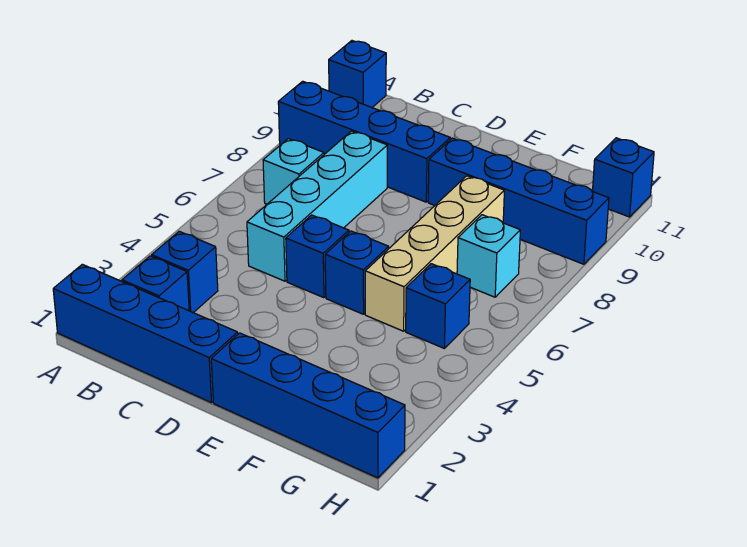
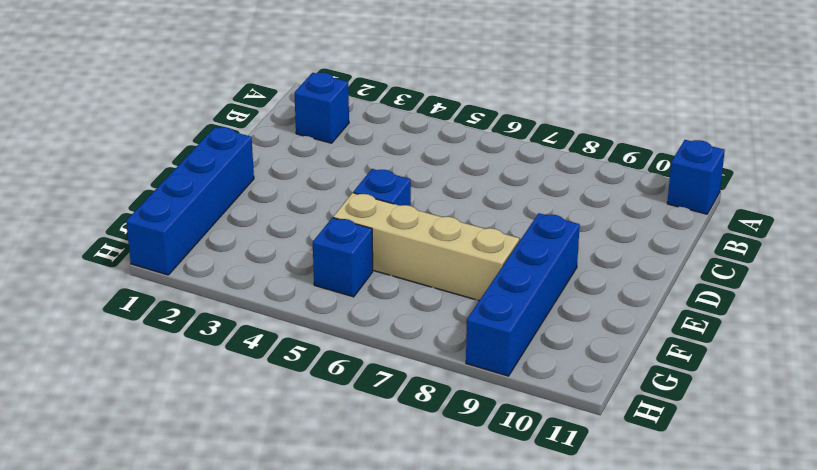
none -> blue brick A1:D1 level 1
none -> blue brick A9:D9 level 1
none -> blue brick B3 level 1

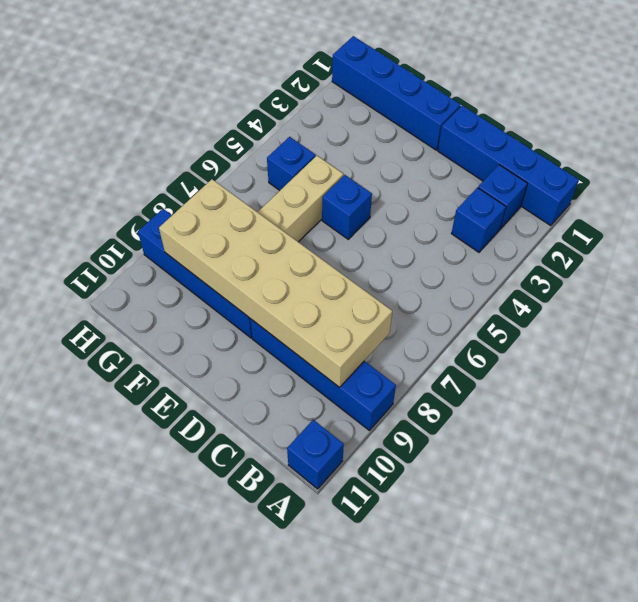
tan brick B8:G9 level 2 -> none
none -> cyan brick B7 level 1
none -> cyan brick C5:C8 level 1
none -> blue brick D5 level 1

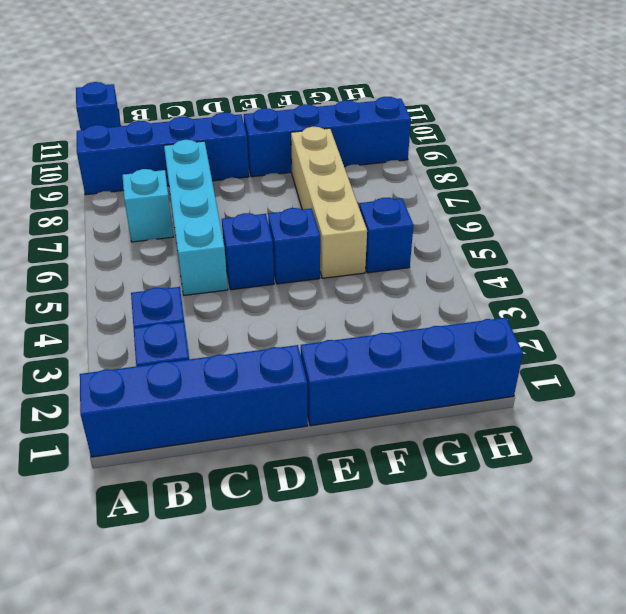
none -> cyan brick G7 level 1
none -> blue brick H11 level 1

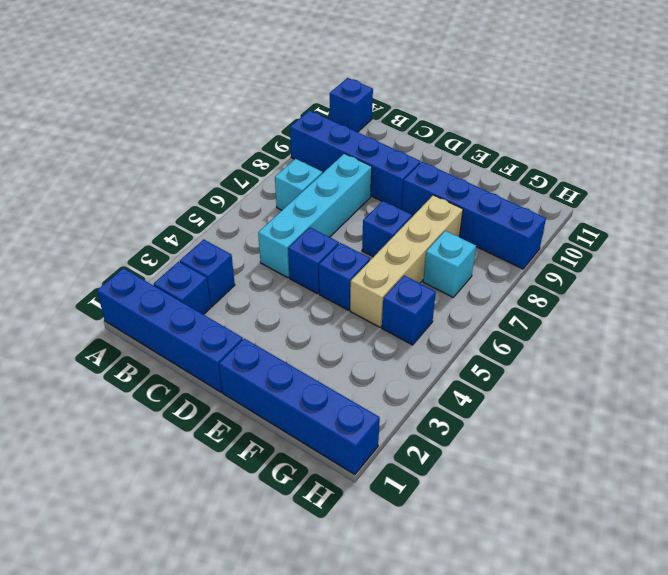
blue brick E7 level 1 -> blue brick H11 level 1

